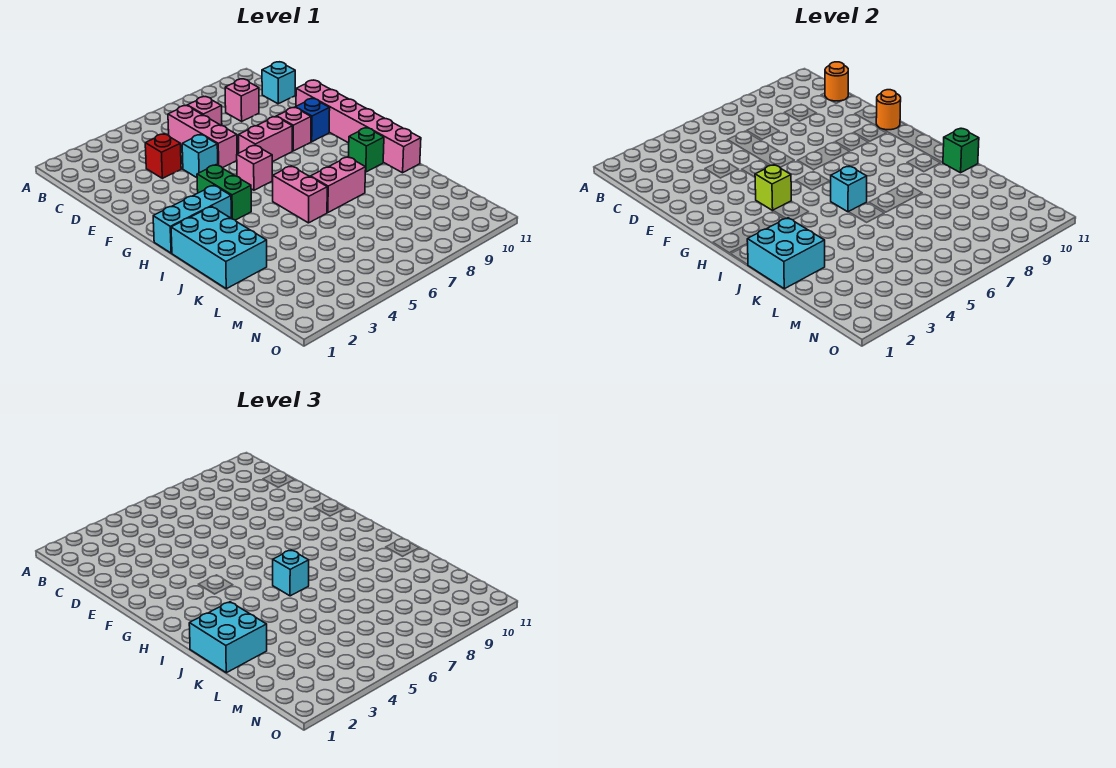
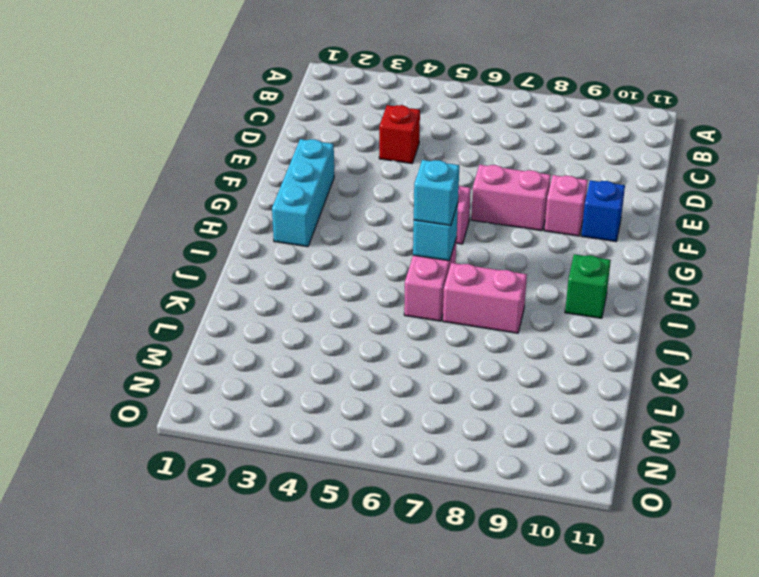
cyan brick F2:H2 level 1 -> cyan brick H1:H3 level 1
none -> pink brick C6:E6 level 1
none -> pink brick C7 level 1
none -> pink brick C9 level 1

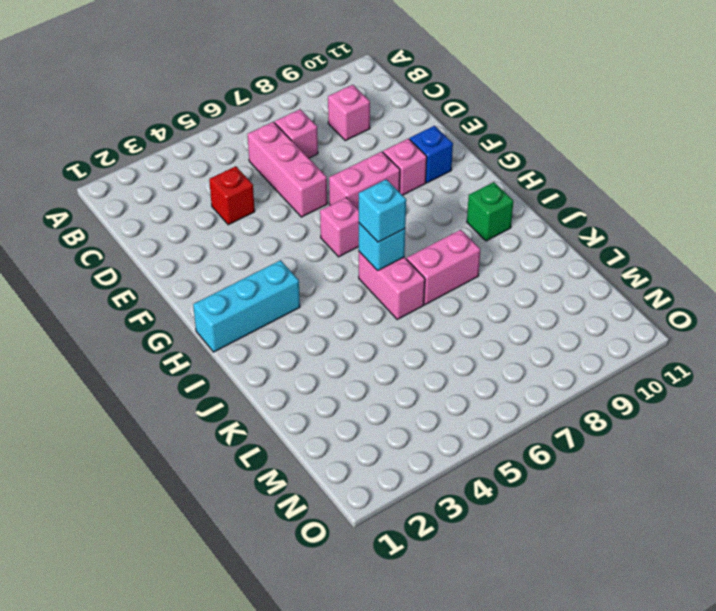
none -> cyan brick C11 level 1
none -> cyan brick E5 level 1
none -> pink brick E11:J11 level 1

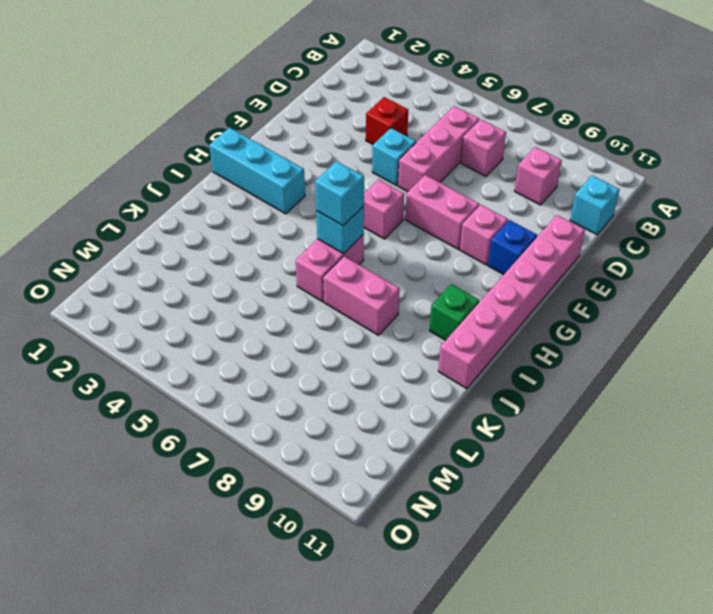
none -> green brick G4:H4 level 1
none -> cyan brick I1:K2 level 1
none -> orange round brick C11 level 2

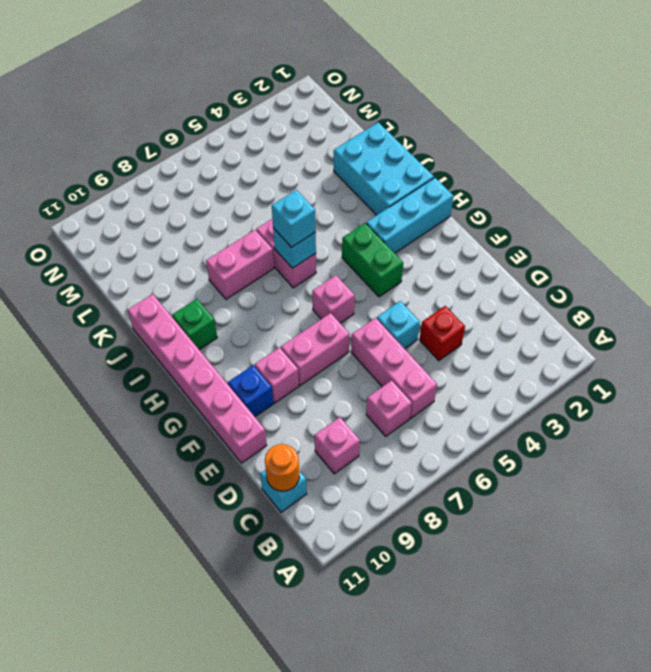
none -> orange round brick F11 level 2
none -> lime brick G4 level 2
none -> cyan brick J1:K2 level 2

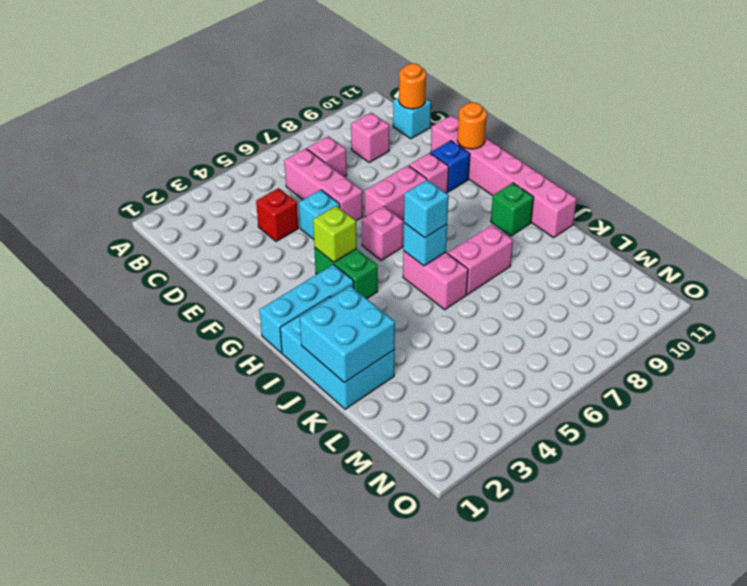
none -> green brick J11 level 2
none -> cyan brick J1:K2 level 3

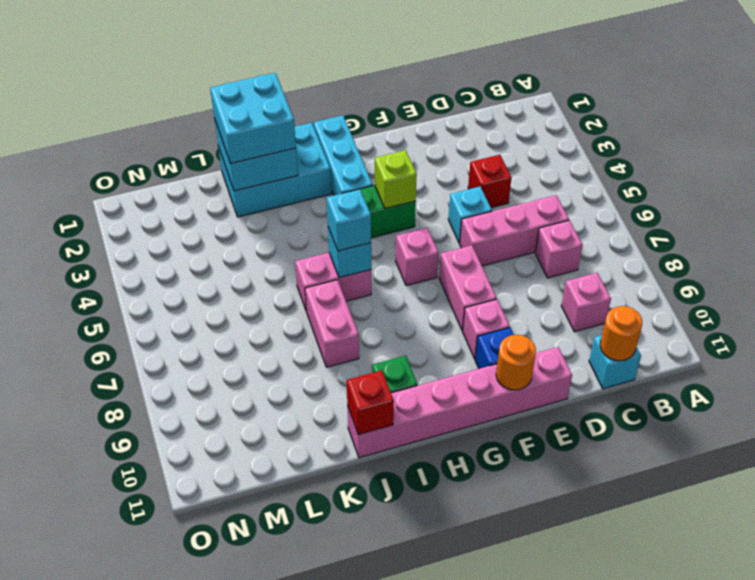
red brick J11 level 2 -> green brick J11 level 2

